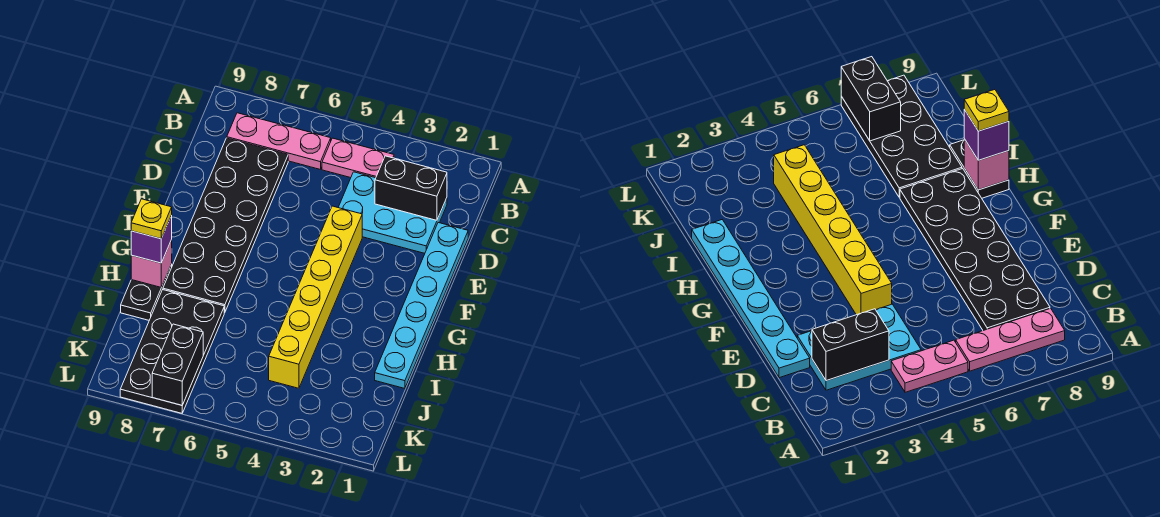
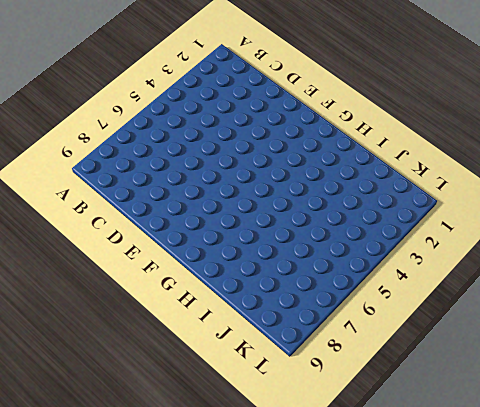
none -> pink plate B4:B5 level 1
none -> pink plate B6:B8 level 1
none -> cyan plate C2:D4 level 1

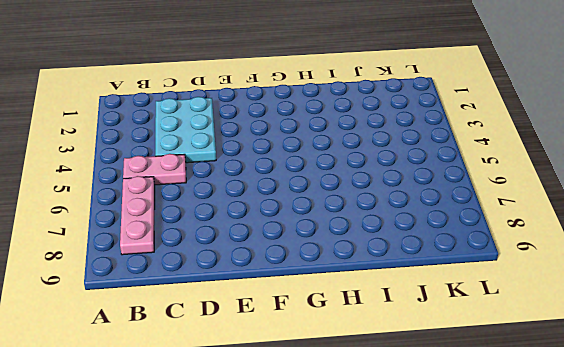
pink plate B5:C5 level 1 -> pink plate B4:B5 level 1
none -> black plate C7:H8 level 1
none -> cyan plate D1:I1 level 1
none -> yellow brick E4:J4 level 1

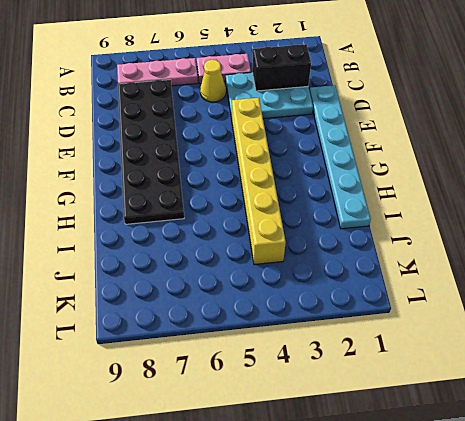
yellow cone C5 level 1 -> none
none -> black plate H9:I9 level 1
none -> black plate I7:L8 level 1
none -> pink brick H9 level 2

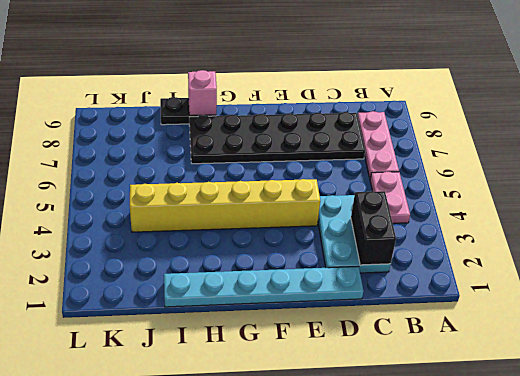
none -> black plate I7:L8 level 1
none -> black brick K7:L7 level 2
none -> purple brick H9 level 3

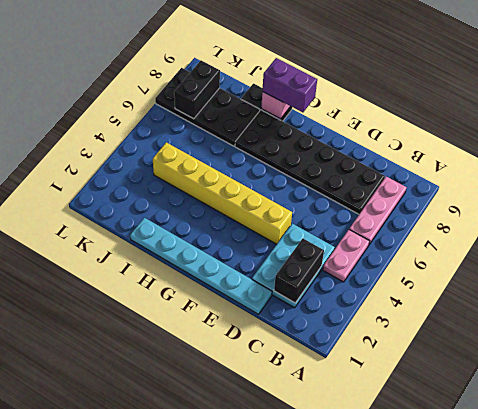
purple brick G9:H9 level 3 -> purple brick H9 level 3
black brick K7:K8 level 2 -> black brick K7:L7 level 2
none -> yellow plate H9 level 4

